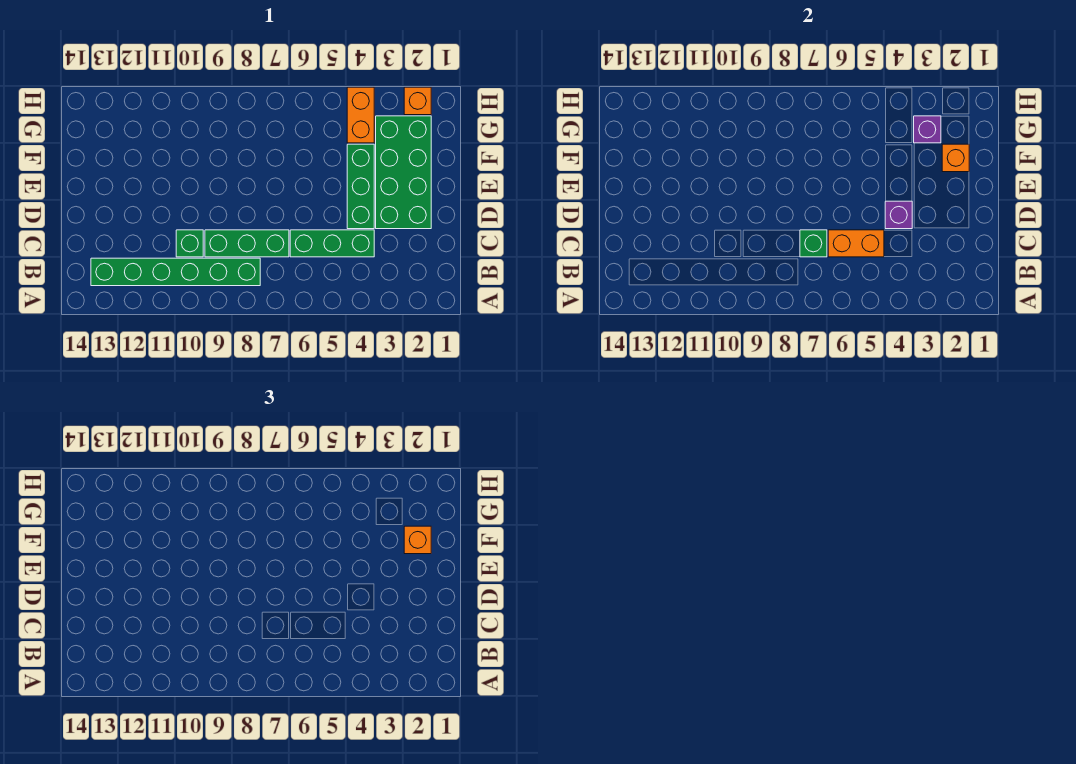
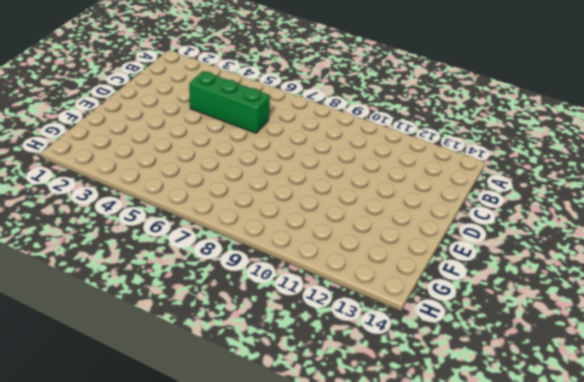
none -> green brick B8:B13 level 1
none -> green brick C7:C9 level 1
none -> green brick C10 level 1

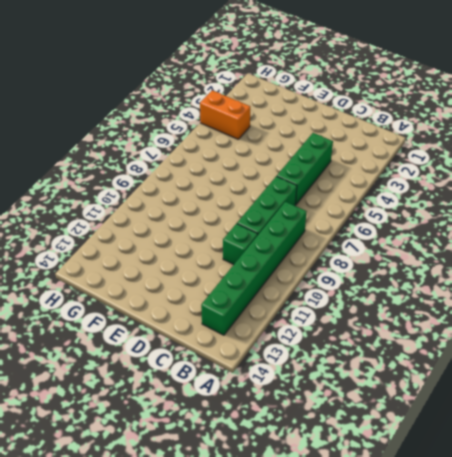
none -> green brick D2:G3 level 1
none -> green brick D4:F4 level 1
none -> orange brick H2 level 1

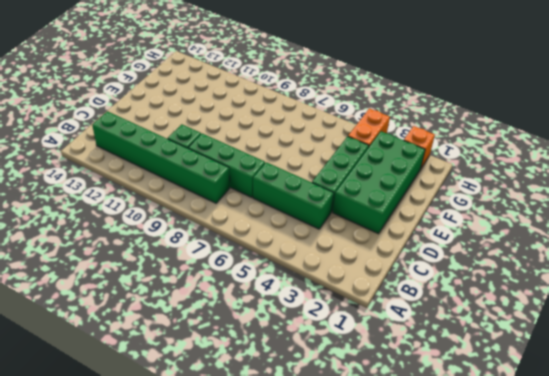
none -> orange brick C5:C6 level 2
none -> green brick C7 level 2
none -> purple brick D4 level 2

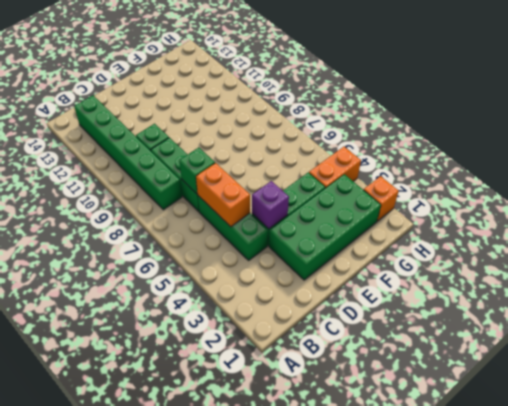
none -> orange brick F2 level 2
none -> purple brick G3 level 2
none -> orange brick F2 level 3

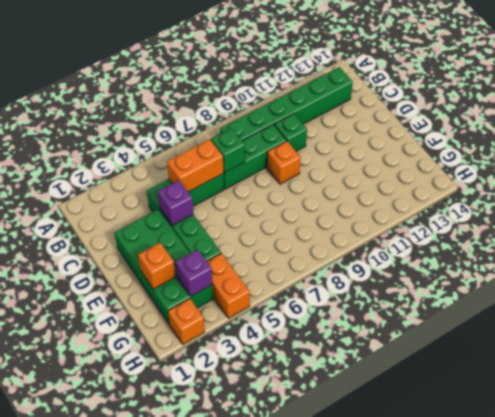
orange brick D9 level 1 -> orange brick F2 level 3

